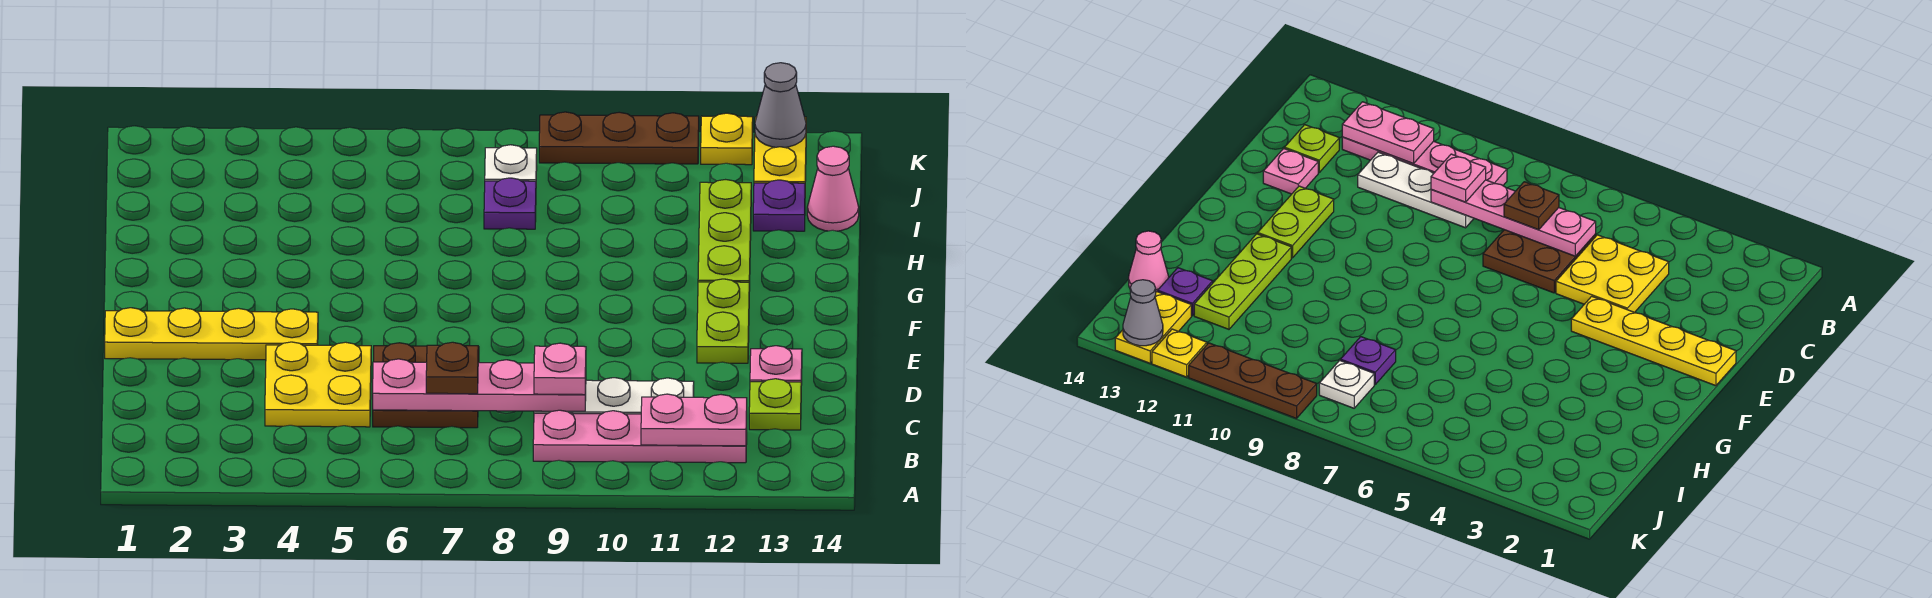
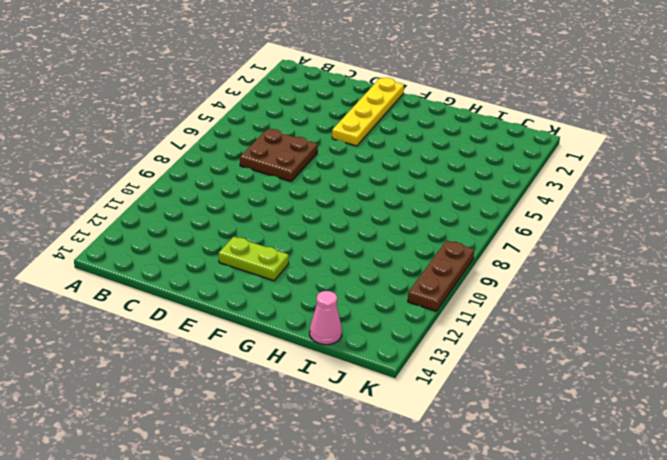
none -> pink plate B9:B12 level 1
none -> yellow plate C4:D5 level 1
none -> white plate C9:C11 level 1

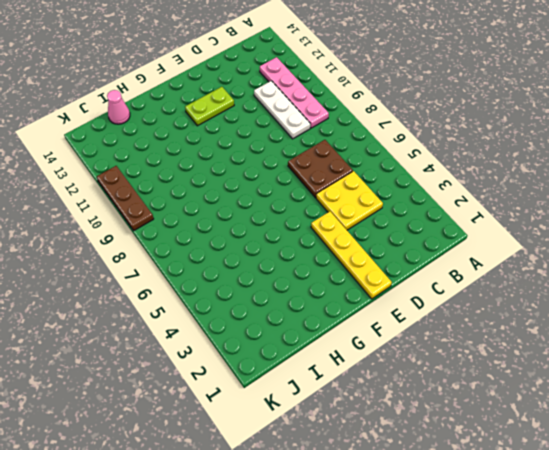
none -> lime plate C13 level 1
none -> pink plate D13 level 1
none -> lime plate G12:I12 level 1

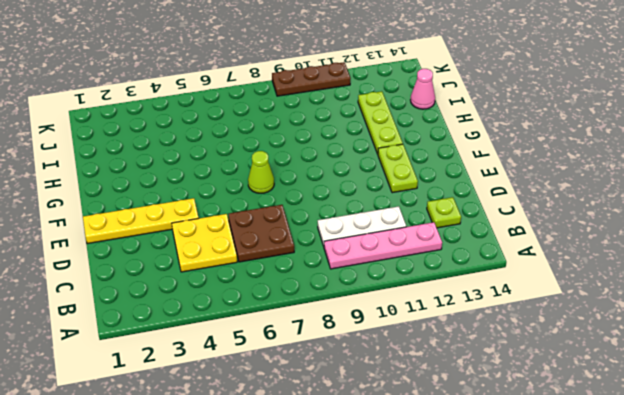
lime cone F7 level 1 -> none
none -> pink plate D13 level 1
none -> purple plate I8 level 1
none -> purple plate I13 level 1

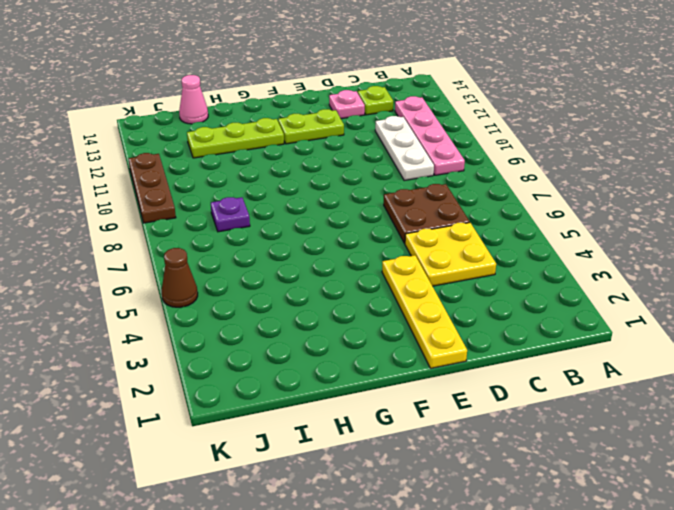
brown cone K5 level 1 -> none
none -> purple plate I13 level 1
none -> white plate J8 level 1
none -> yellow plate J13:K13 level 1

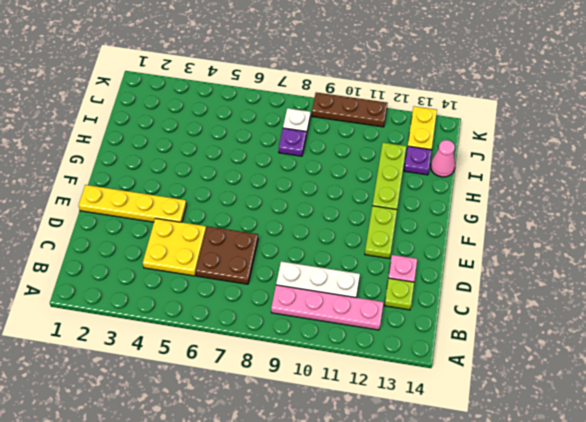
none -> yellow plate K12 level 1
none -> pink plate B11:B12 level 2
none -> pink plate C6:C9 level 2

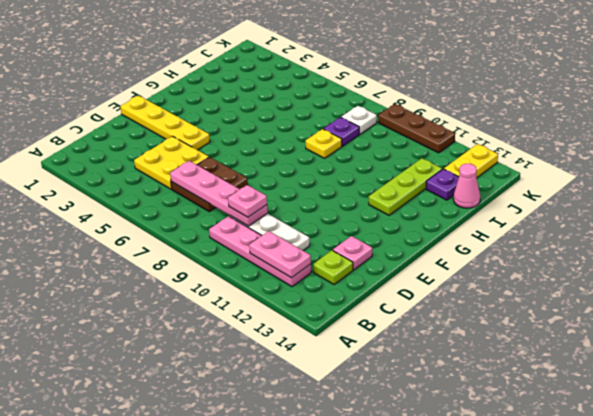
yellow plate H8 level 1 -> yellow plate K12 level 1
none -> lime plate E12:F12 level 1
none -> grey cone K13 level 2
none -> brown plate C7 level 3

